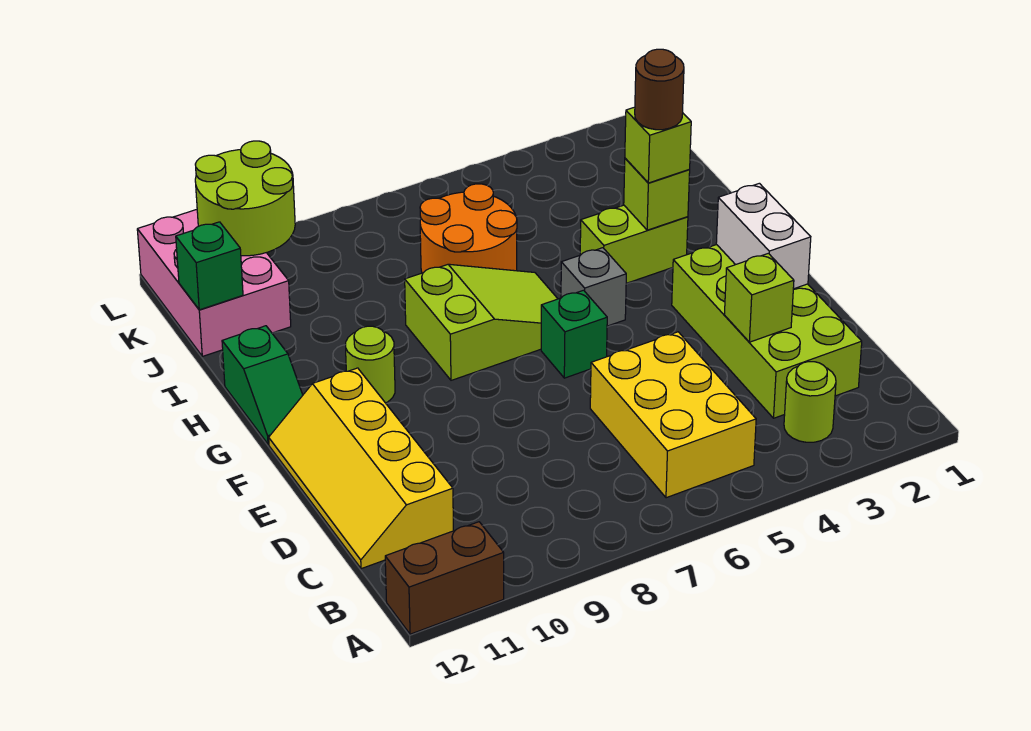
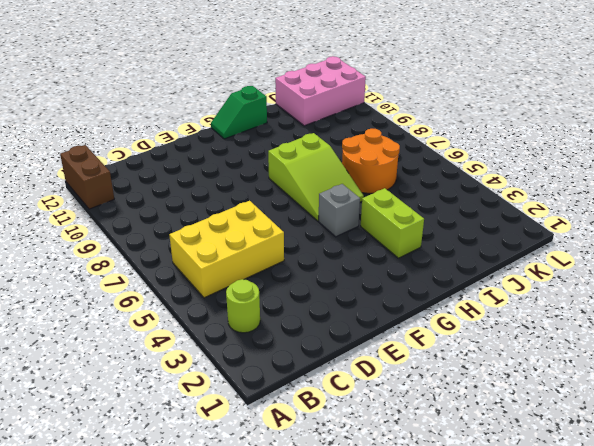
none -> lime brick C2:F3 level 1
none -> yellow slope C11:F12 level 1 top 11
none -> green brick F6 level 1

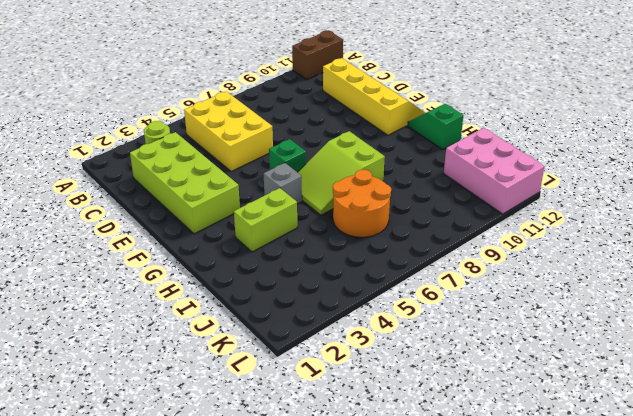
none -> lime round brick G10 level 1
none -> lime brick D3 level 2
none -> white brick E2:F2 level 2

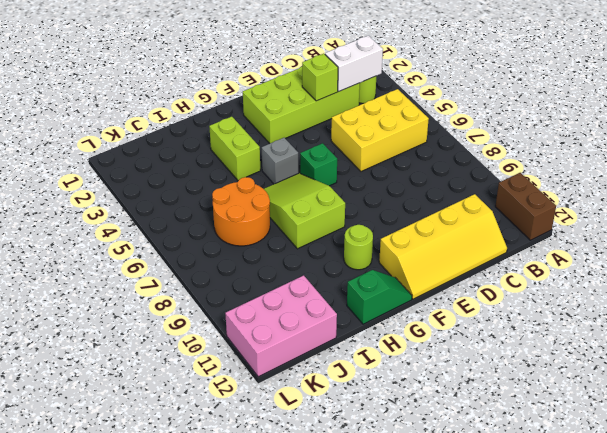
white brick B3:C3 level 2 -> white brick E2:F2 level 2
none -> lime brick H3 level 2
none -> green brick J12 level 2
none -> lime round brick K10:L11 level 2

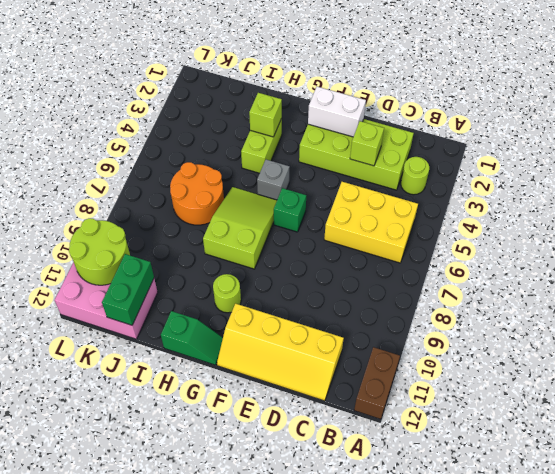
green brick J11:J12 level 2 -> green brick J12 level 2
none -> lime brick H3 level 3
none -> brown round brick H3 level 4

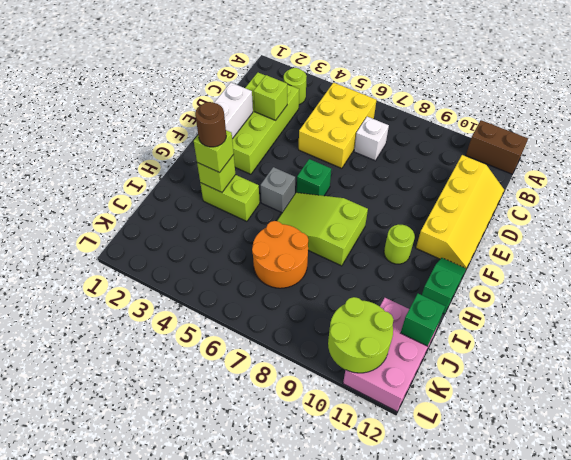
white brick C7 level 1 -> none

